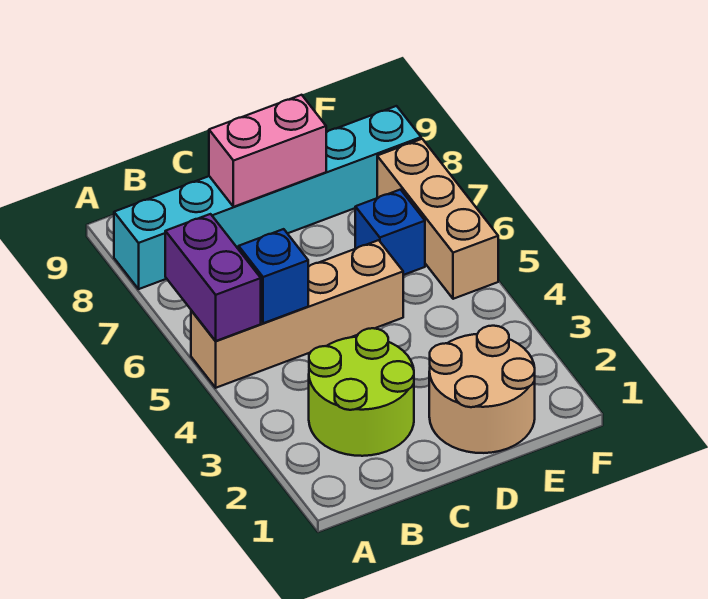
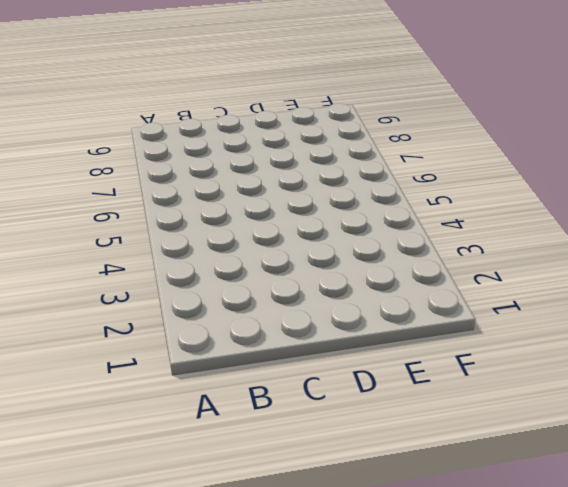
none -> tan brick A5:D5 level 1
none -> cyan brick A8:F8 level 1

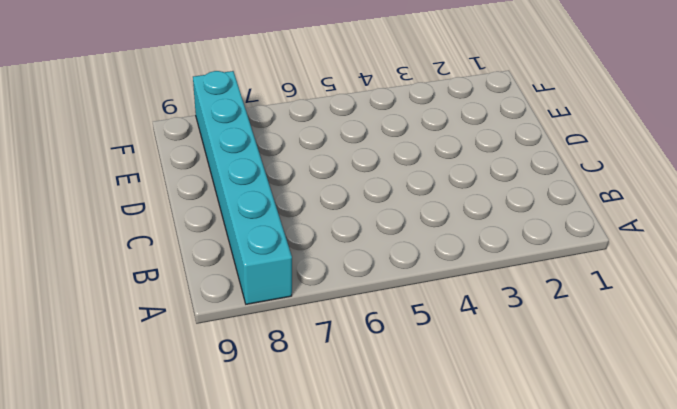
none -> tan brick A5:D5 level 1
none -> lime round brick B2:C3 level 1

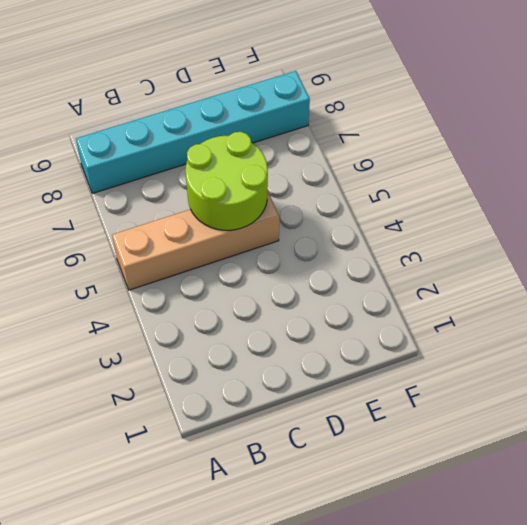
lime round brick C5:D6 level 2 -> lime round brick B2:C3 level 1
none -> tan round brick D1:E2 level 1
none -> blue brick E6 level 1

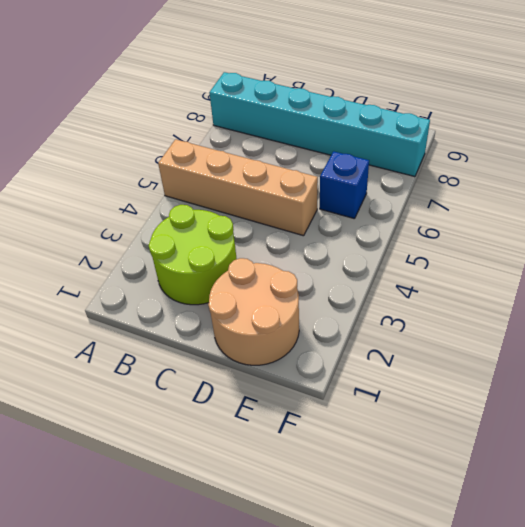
none -> tan brick F5:F7 level 1
none -> purple brick A5:A6 level 2

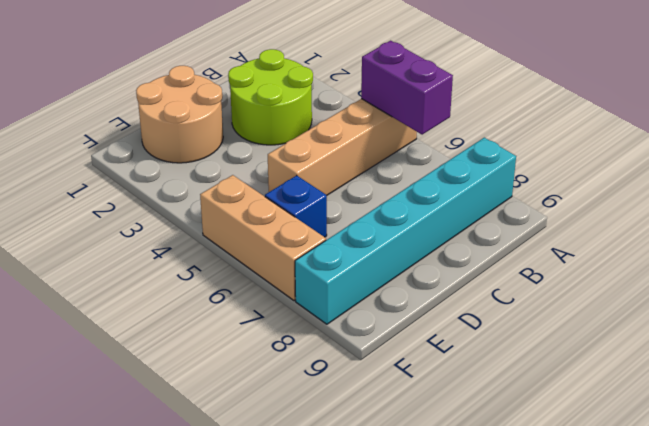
none -> blue brick B5 level 2
none -> pink brick C8:D8 level 2

